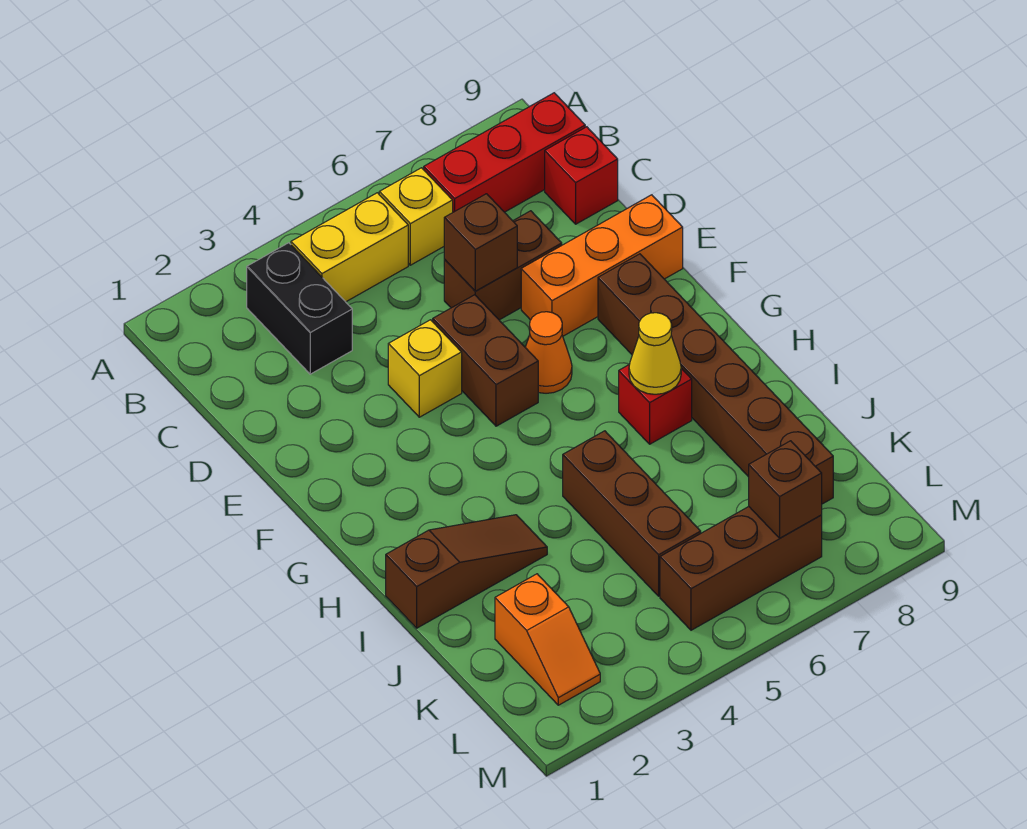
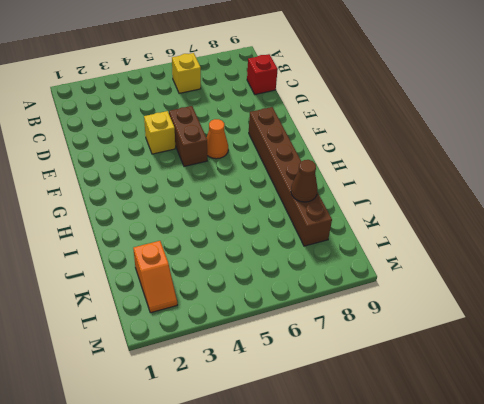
brown cone J8 level 2 -> none
none -> black brick B3:C3 level 1
none -> yellow brick B4:B5 level 1
none -> red brick B7:B9 level 1

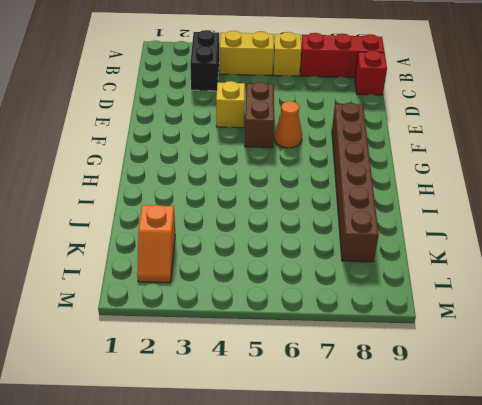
none -> brown brick D6:D7 level 1
none -> orange brick E7:E9 level 1
none -> red brick H7 level 1

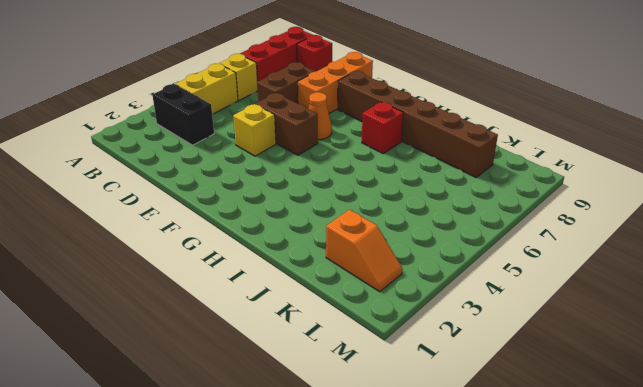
none -> brown slope I1:I3 level 1 top 1
none -> brown brick I5:K5 level 1
none -> brown brick L5:L7 level 1

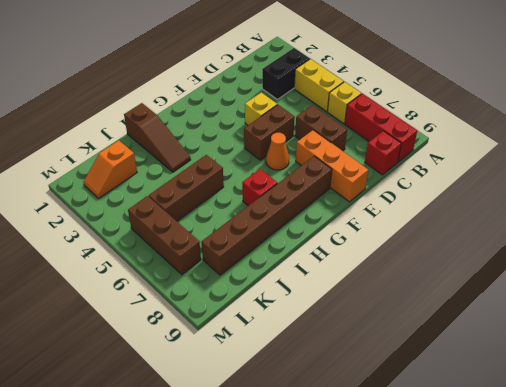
none -> brown brick D6 level 2
none -> yellow cone H7 level 2
none -> brown brick L7 level 2

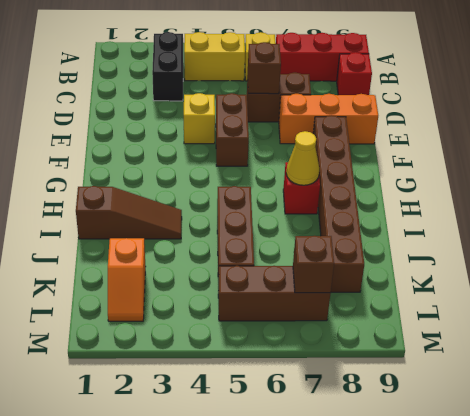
none -> orange cone F6 level 1

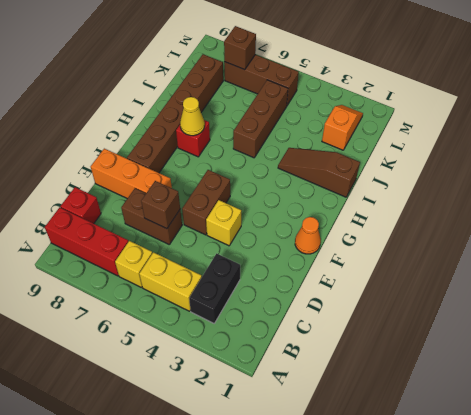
orange cone F1 level 1 -> orange cone F6 level 1

